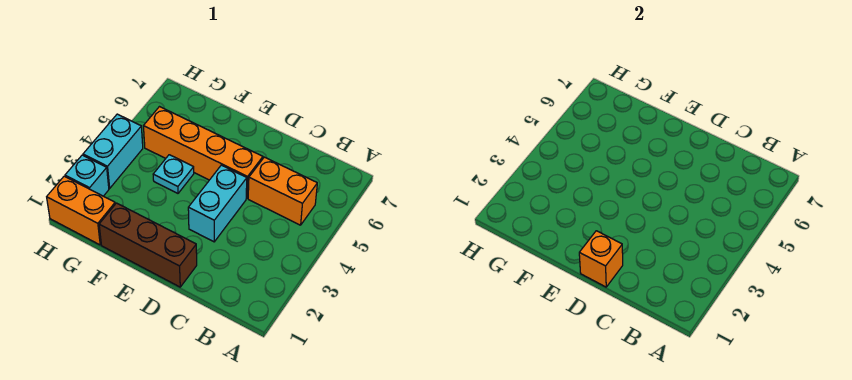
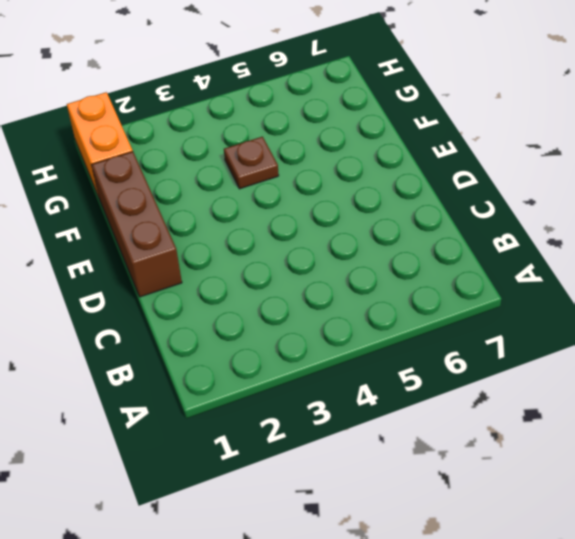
brown plate F4 level 1 -> cyan plate F4 level 1
none -> orange brick B5:C5 level 1
none -> cyan brick D3:D4 level 1

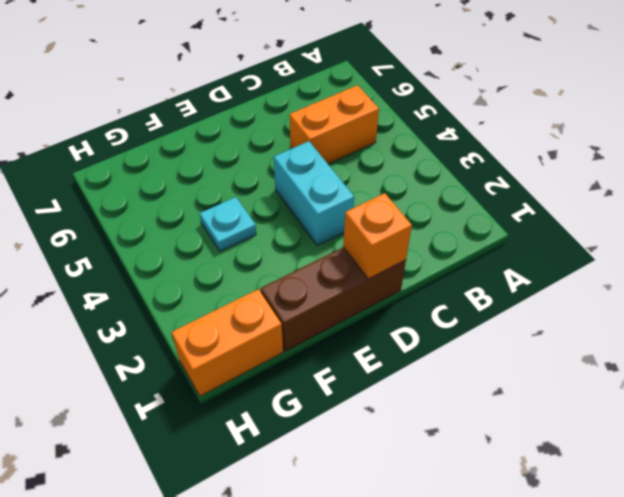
none -> orange brick D5:G5 level 1
none -> cyan brick H2 level 1

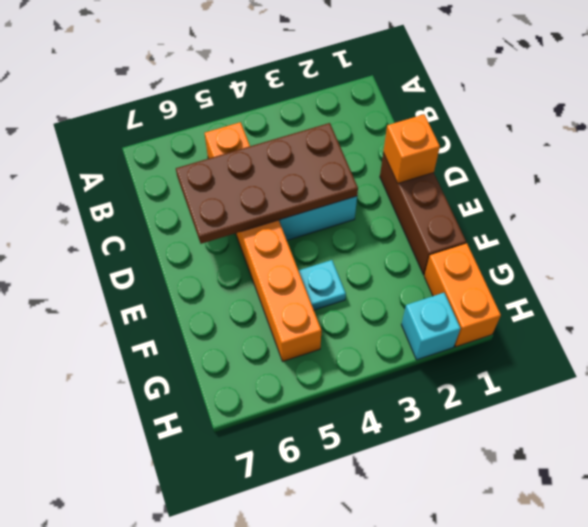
brown plate C3:D6 level 2 -> none
none -> cyan brick H3:H4 level 1

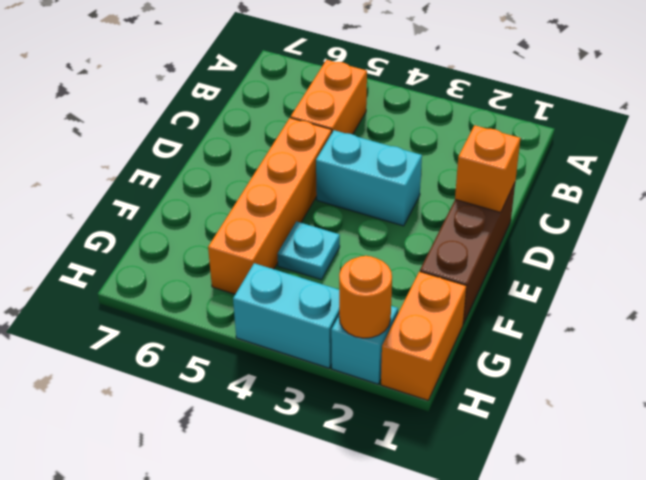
orange round brick H2 level 2 -> none

